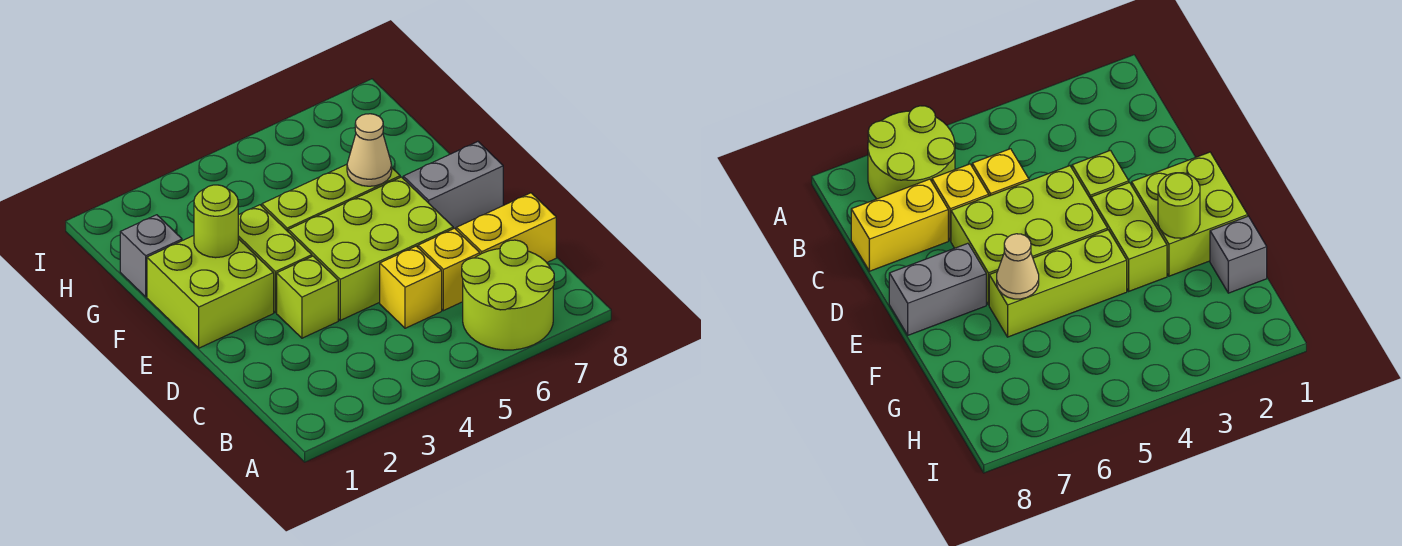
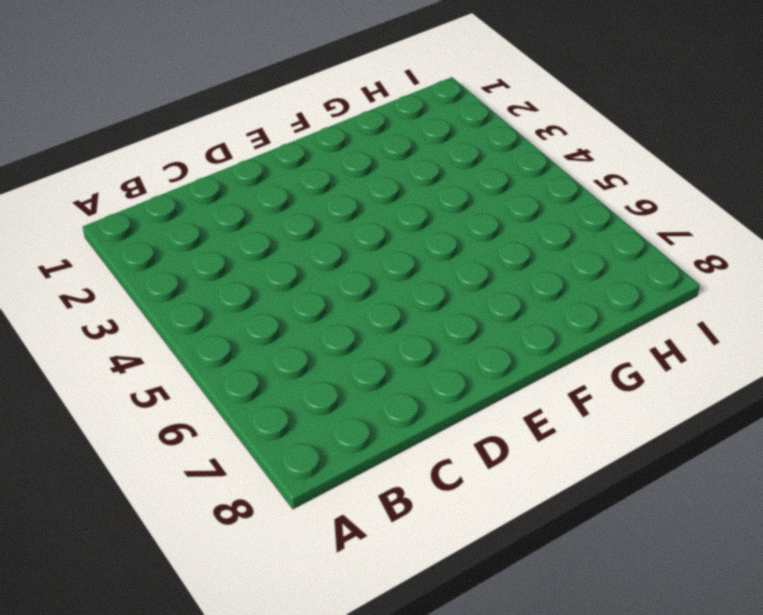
none -> lime round brick A6:B7 level 1
none -> yellow brick C5 level 1
none -> yellow brick C6 level 1

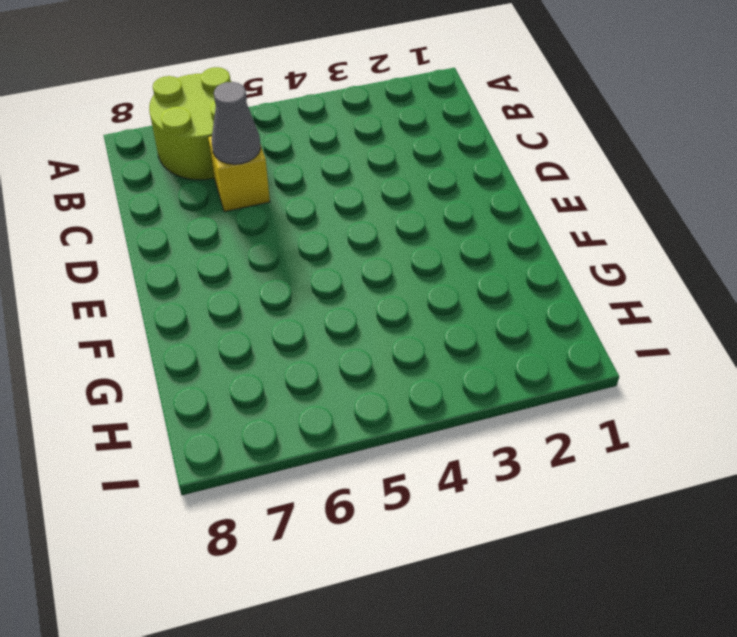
grey cone C6 level 2 -> none
none -> yellow brick C5 level 1
none -> yellow brick C7:C8 level 1
none -> lime brick D3 level 1

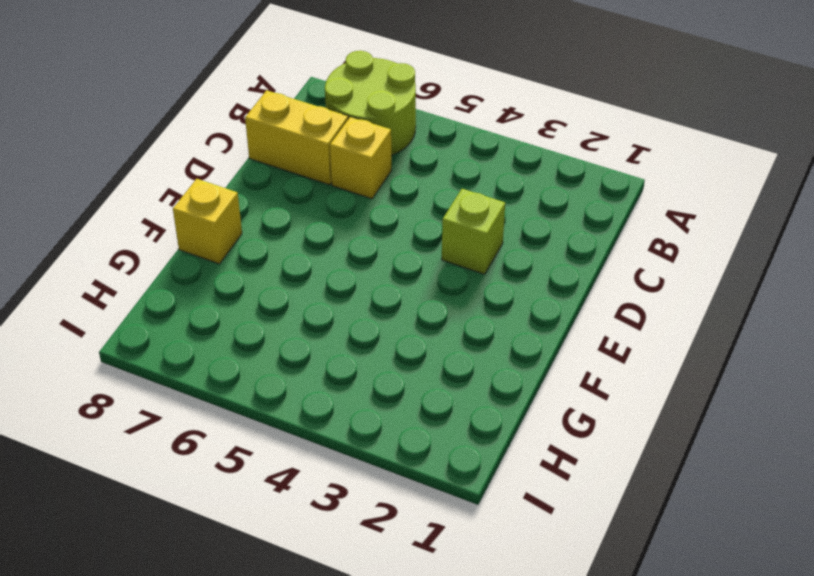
yellow brick F8 level 1 -> yellow brick C5 level 1
none -> lime brick D4:E6 level 1
none -> lime brick E1:F2 level 1
none -> lime brick E3:F3 level 1

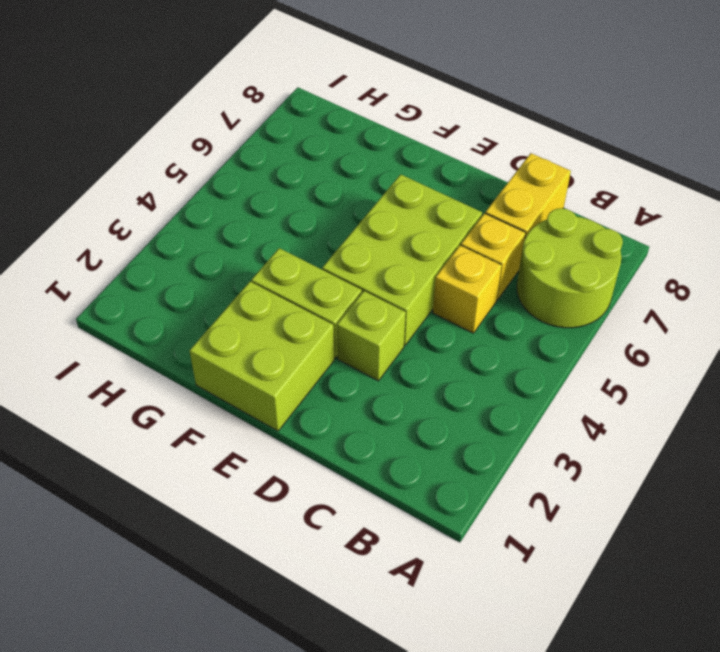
none -> grey brick E7:E8 level 1
none -> lime brick F4:F6 level 1
none -> grey brick G1 level 1

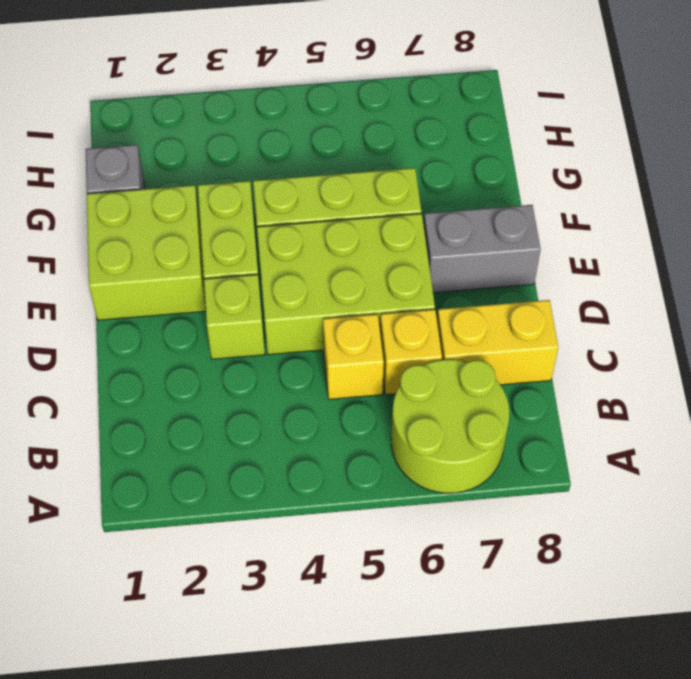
none -> lime round brick F2 level 2
none -> tan cone F6 level 2

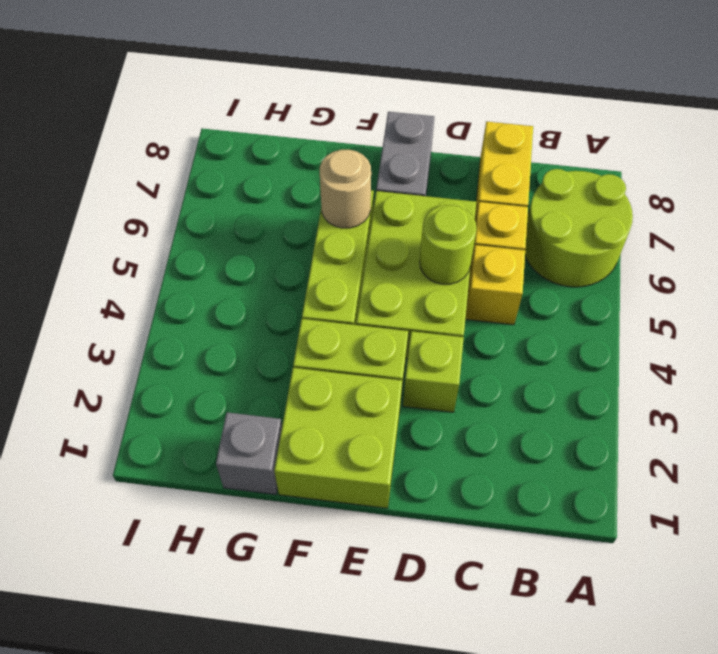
lime round brick D5 level 2 -> lime round brick F2 level 2
tan round brick F6 level 2 -> tan cone F6 level 2

